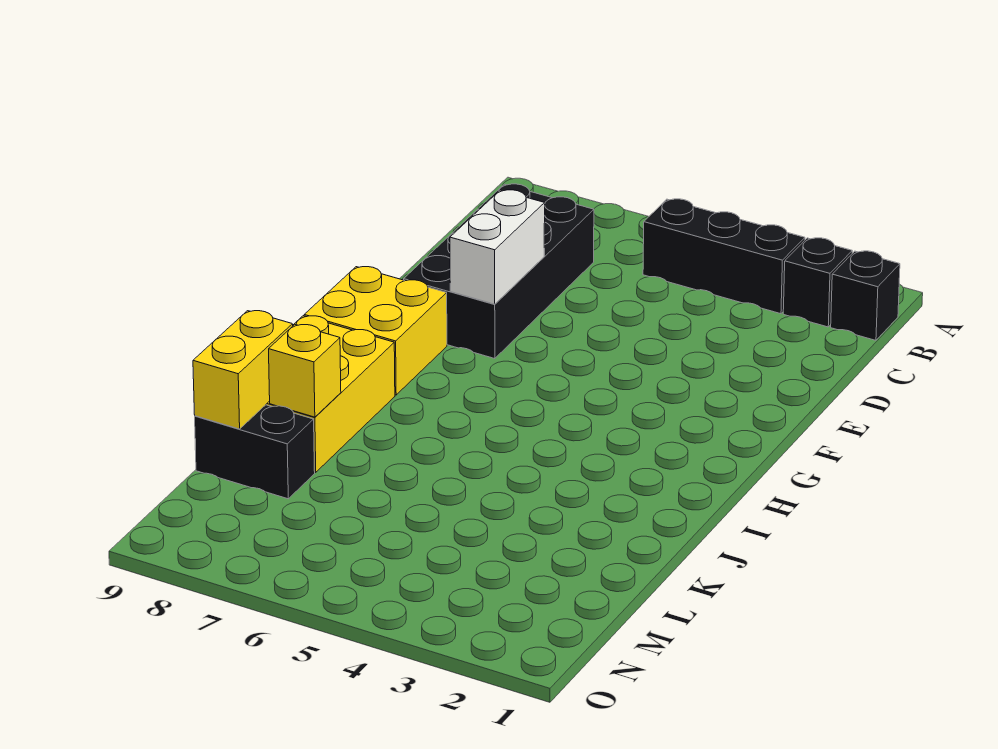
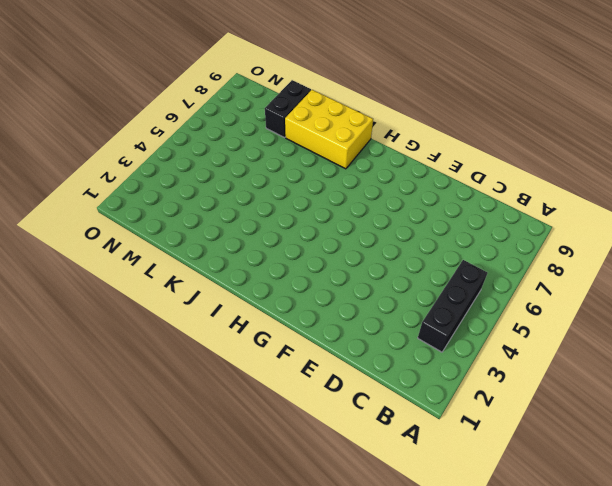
none -> black brick B1 level 1
none -> black brick B2 level 1

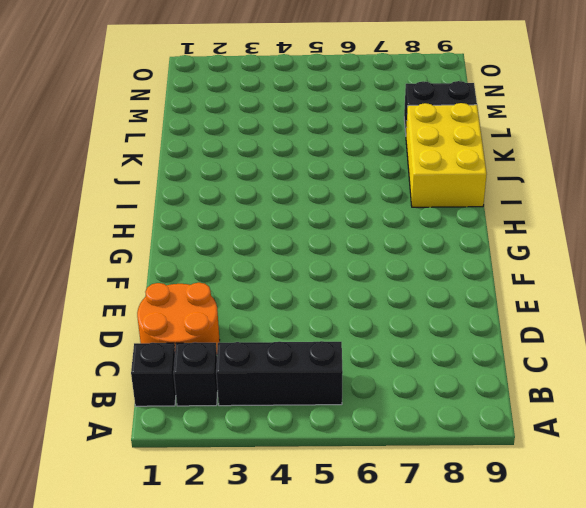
orange round brick C1:D2 level 1 -> none
none -> black brick C7:F8 level 1
none -> yellow brick G8:H9 level 1

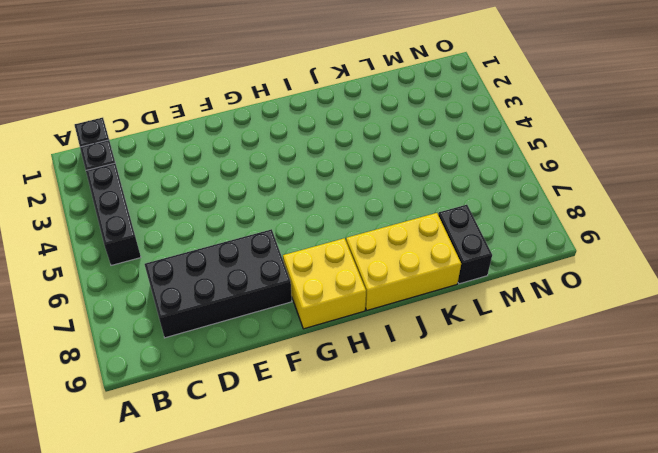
none -> white brick E7:F7 level 2
none -> yellow brick K8 level 2

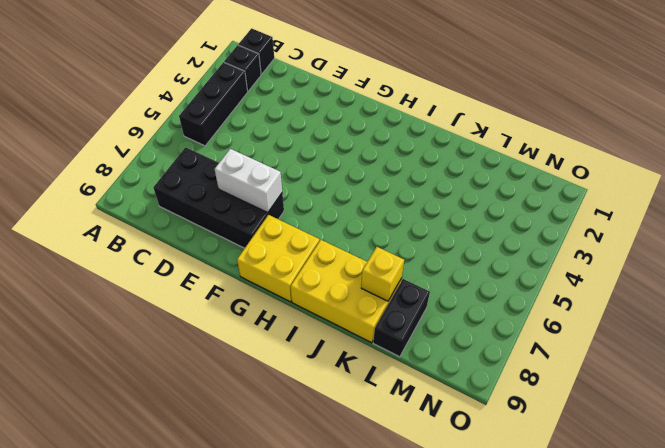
none -> yellow brick K9:L9 level 2

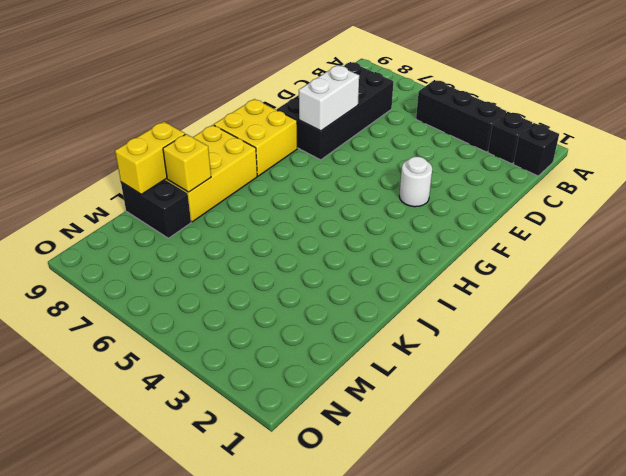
white round brick F3 level 1 -> none

